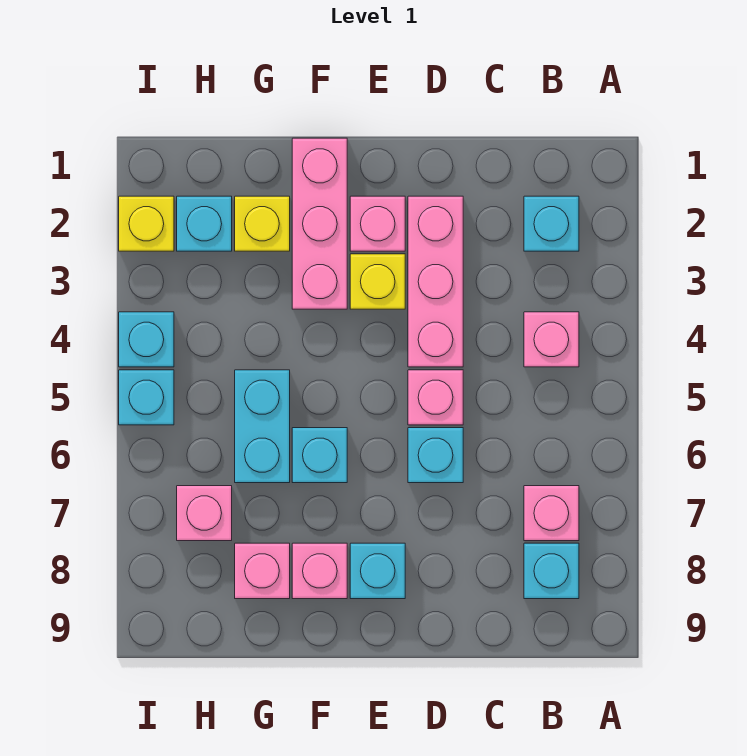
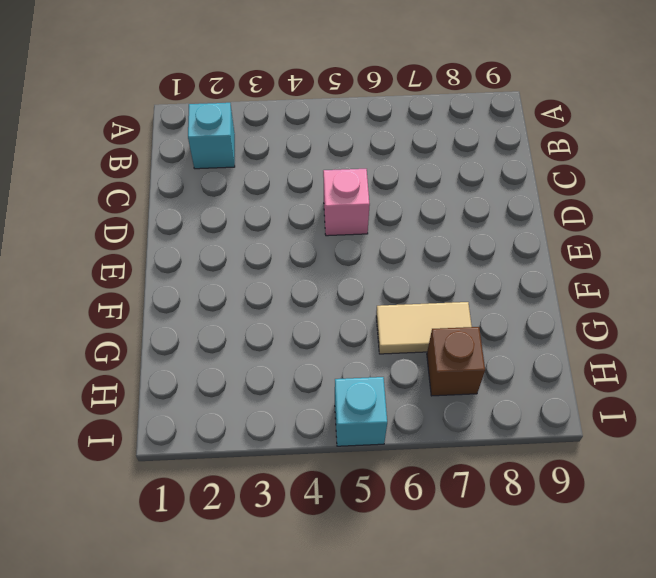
tan tile G6:G7 level 1 -> cyan brick G5:G6 level 1
brown brick H7 level 1 -> pink brick H7 level 1
none -> pink brick B4 level 1
none -> pink brick B7 level 1
none -> cyan brick B8 level 1

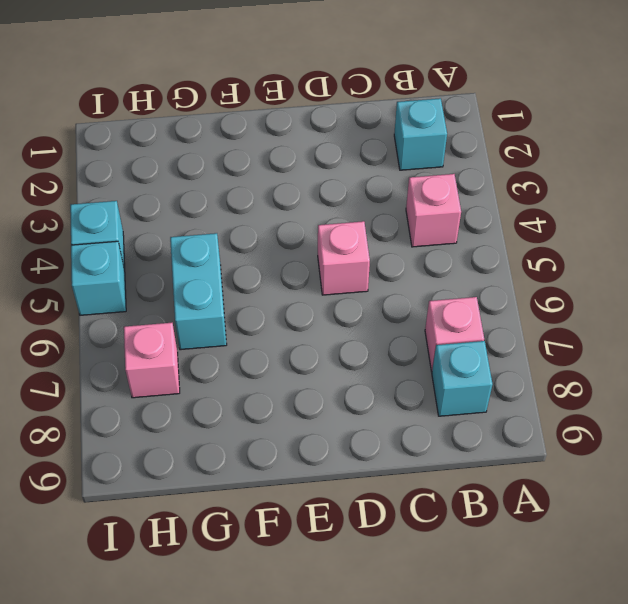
none -> pink brick D2:D4 level 1
none -> cyan brick D6 level 1
none -> pink brick E2 level 1

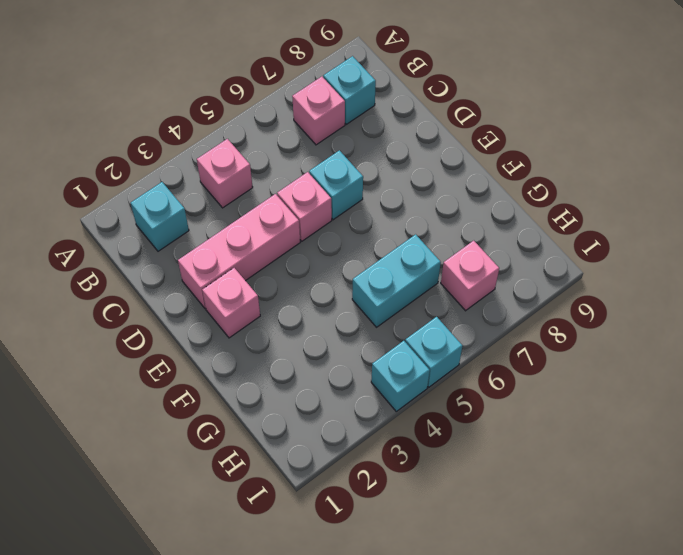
none -> yellow brick E3 level 1
none -> cyan brick E8 level 1
none -> pink brick F1:F3 level 1

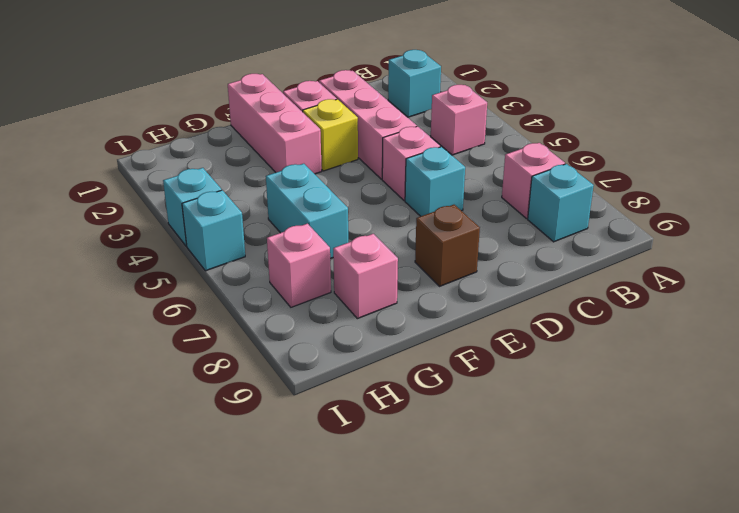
brown brick E8 level 1 -> cyan brick E8 level 1
none -> cyan brick F6 level 1
none -> pink brick F8 level 1
none -> yellow brick G2 level 1

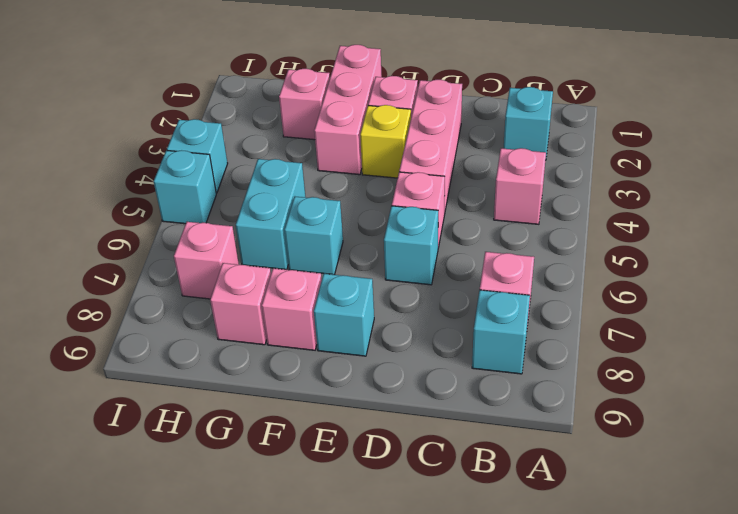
pink brick G2 level 1 -> yellow brick G2 level 1
none -> cyan brick H2 level 1
none -> yellow brick I2 level 1

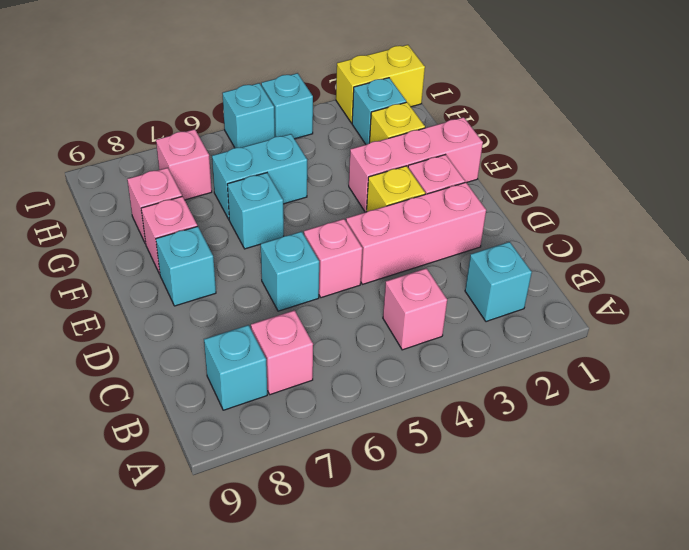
yellow brick I1:I2 level 1 -> yellow brick I2 level 1

